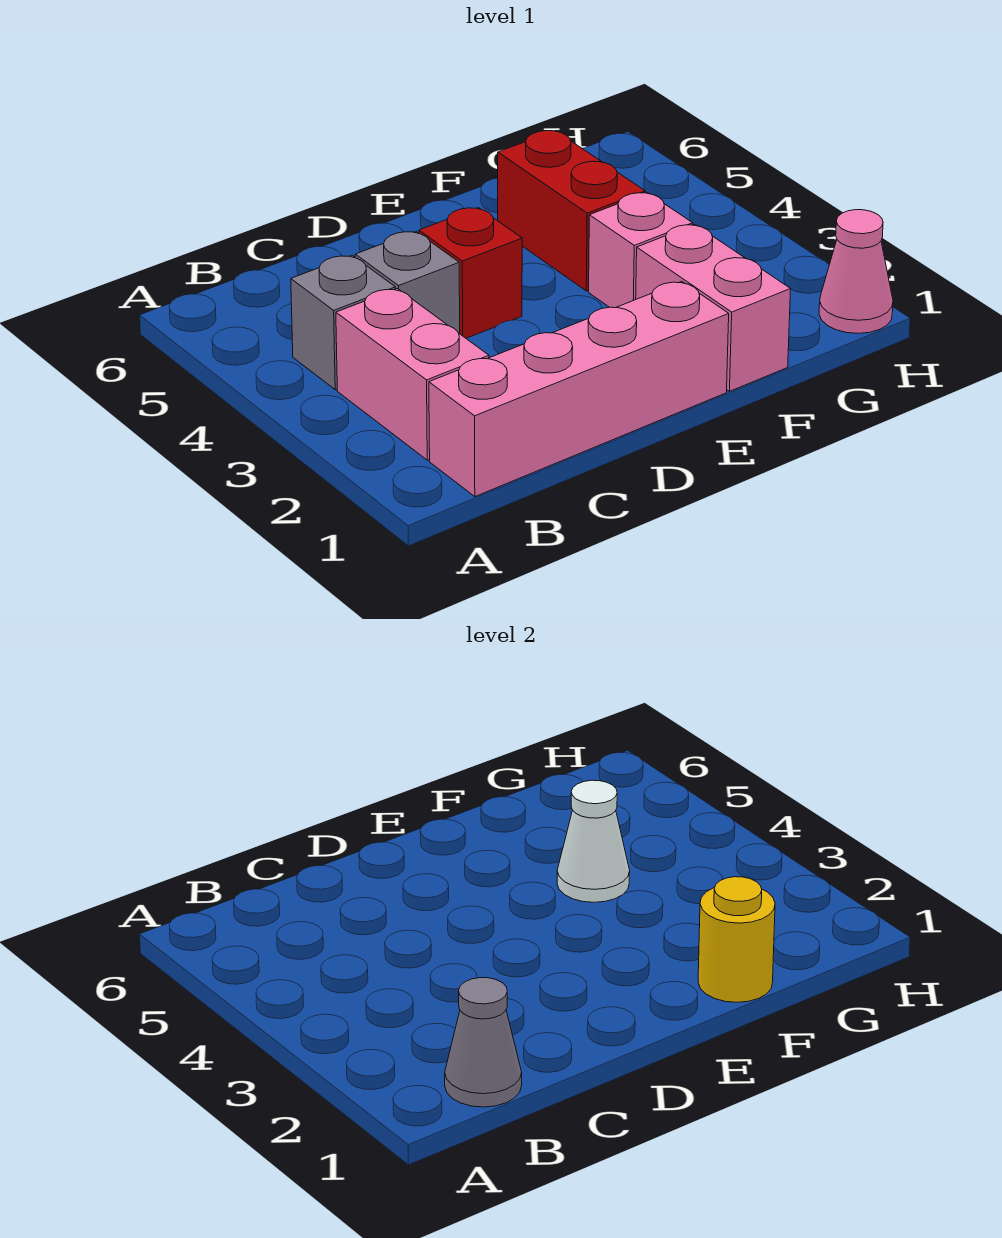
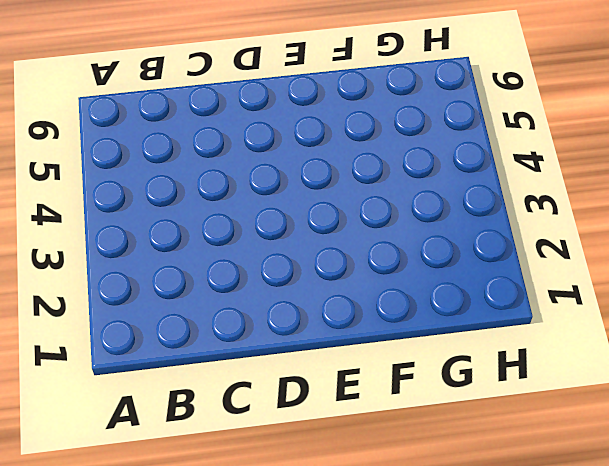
none -> pink brick B1:E1 level 1
none -> pink brick B2:B3 level 1
none -> grey brick B4 level 1

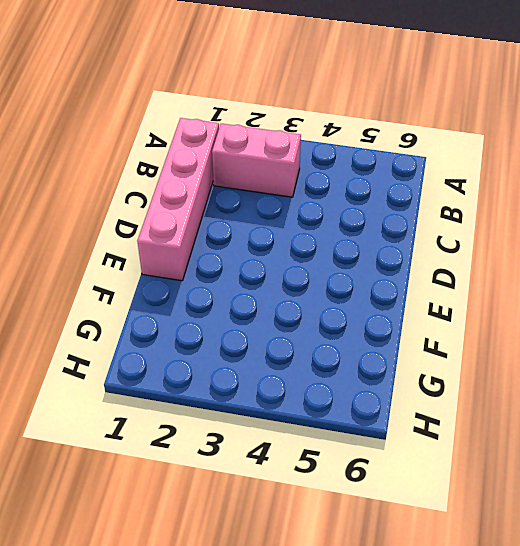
none -> grey brick B4 level 1
none -> grey brick C4 level 1
none -> red brick D4 level 1

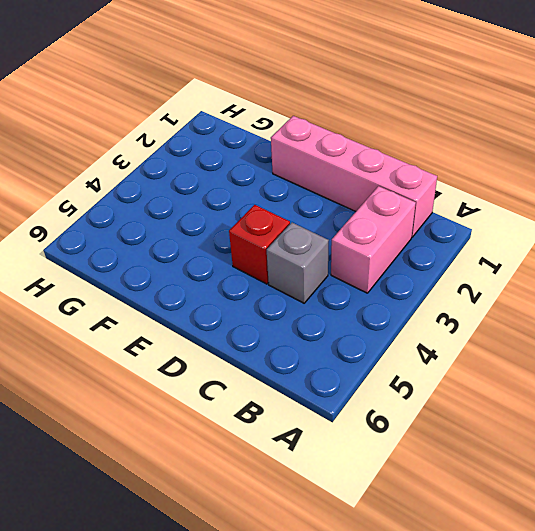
none -> grey brick B4 level 1
none -> pink brick F1:F2 level 1
none -> pink brick F3 level 1

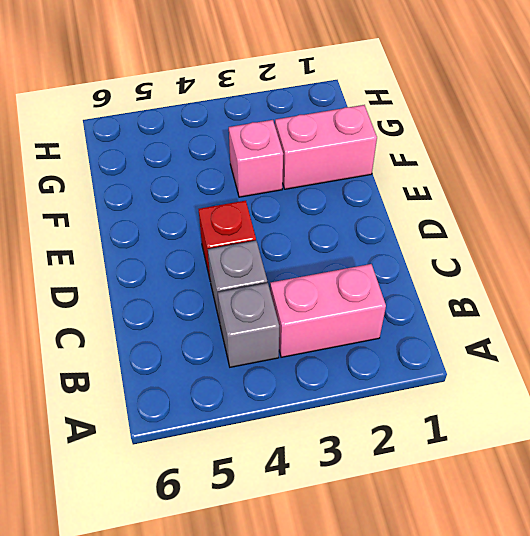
none -> pink brick B1:E1 level 1
none -> red brick F4:F5 level 1
none -> pink cone H1 level 1

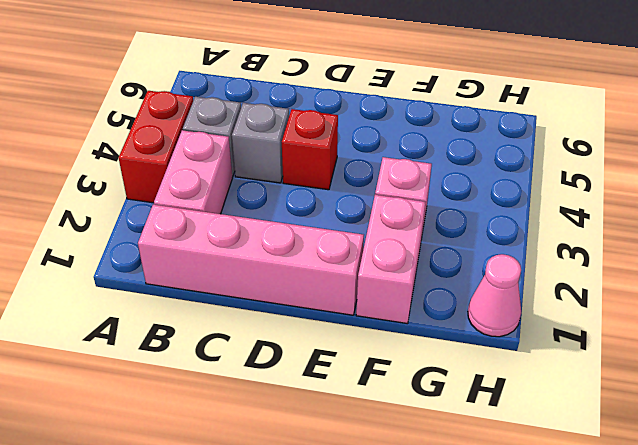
red brick A3:A4 level 1 -> red brick F4:F5 level 1
none -> grey cone B1 level 2
none -> yellow round brick F1 level 2
none -> white cone F4 level 2

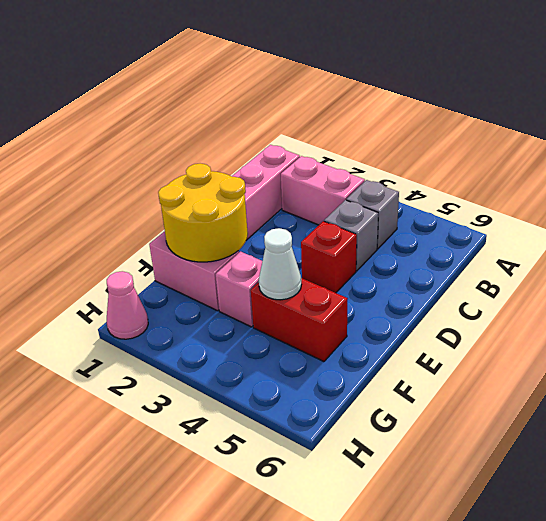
yellow round brick E1:F2 level 2 -> yellow round brick F1 level 2
none -> grey cone B1 level 2

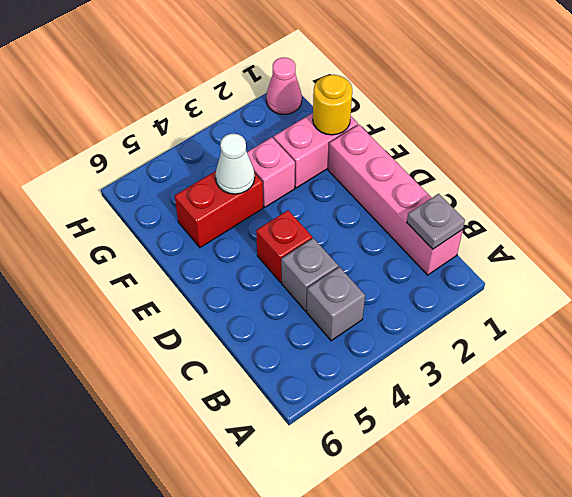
grey plate B1 level 2 -> grey cone B1 level 2
none -> pink brick B2:B3 level 1

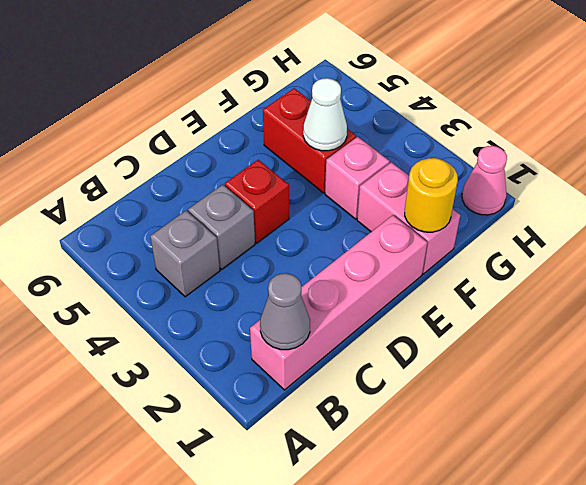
none -> pink brick B2:B3 level 1

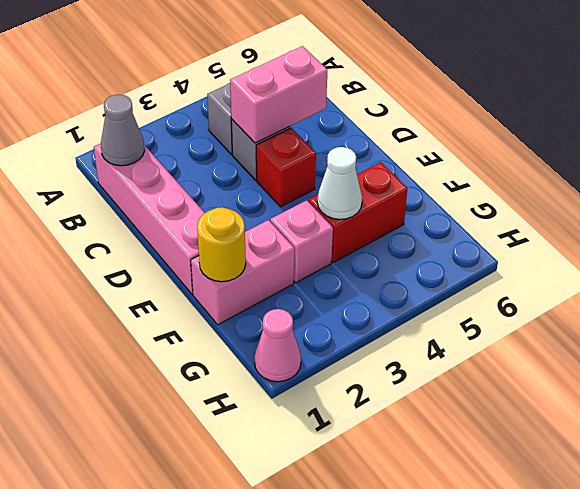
pink brick C4:C5 level 2 -> pink brick B2:B3 level 1

